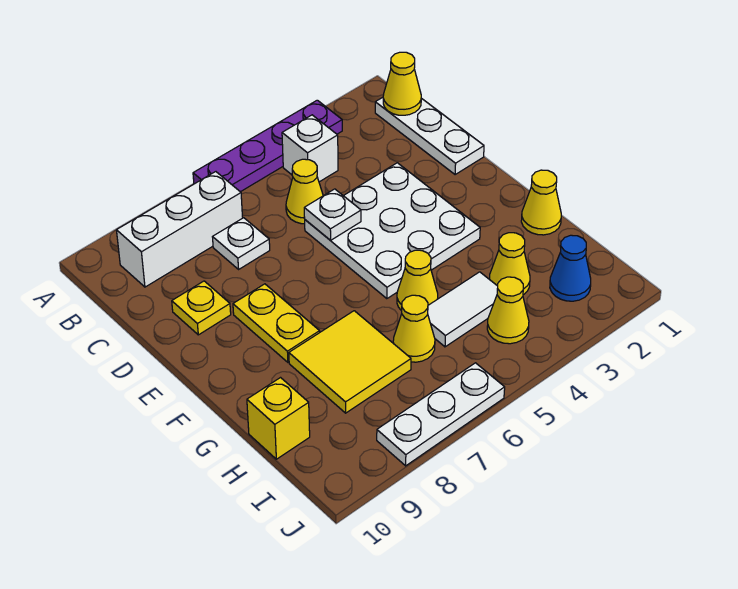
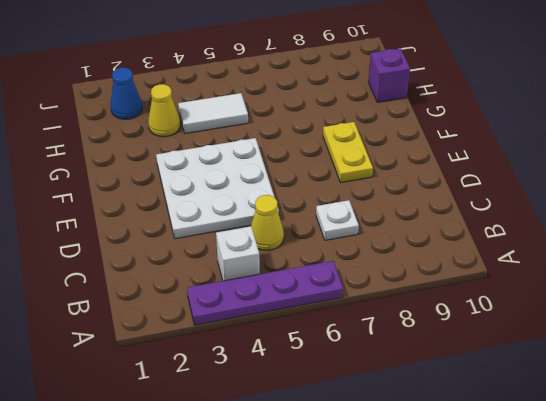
purple brick H10 level 1 -> yellow brick H10 level 1
none -> white plate B1:D1 level 1
none -> white brick B7:B9 level 1
none -> yellow plate D9 level 1

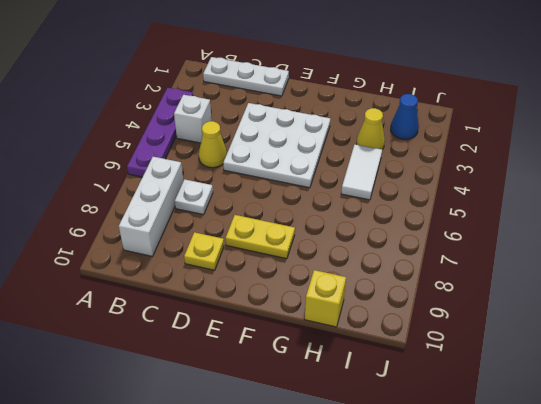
none -> yellow cone G1 level 1
none -> yellow cone G5 level 1
none -> yellow tile G7:H8 level 1

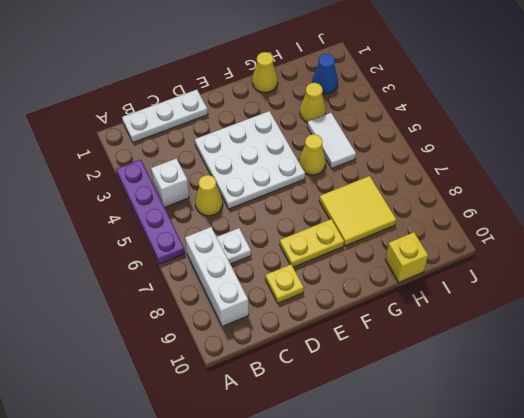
none -> yellow cone H6 level 1
none -> yellow cone I4 level 1
none -> white plate J6:J8 level 1

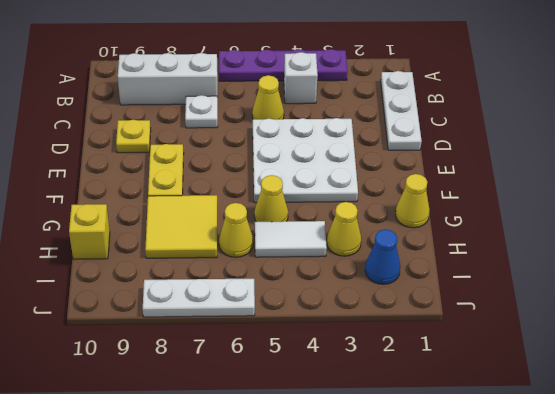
none -> yellow cone I4 level 1
none -> yellow cone B1 level 2
none -> white plate D5 level 2

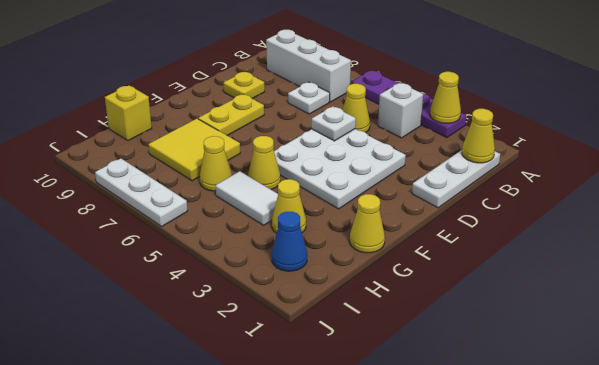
yellow cone A3 level 2 -> yellow cone I4 level 1

